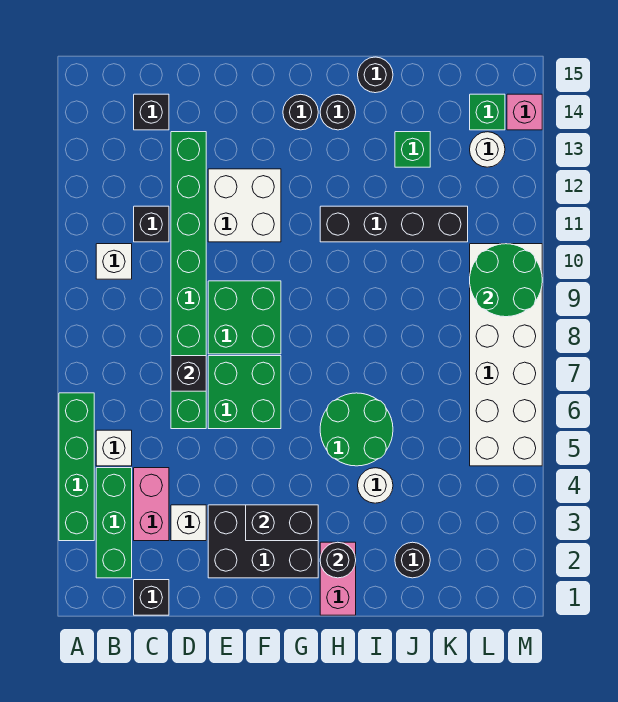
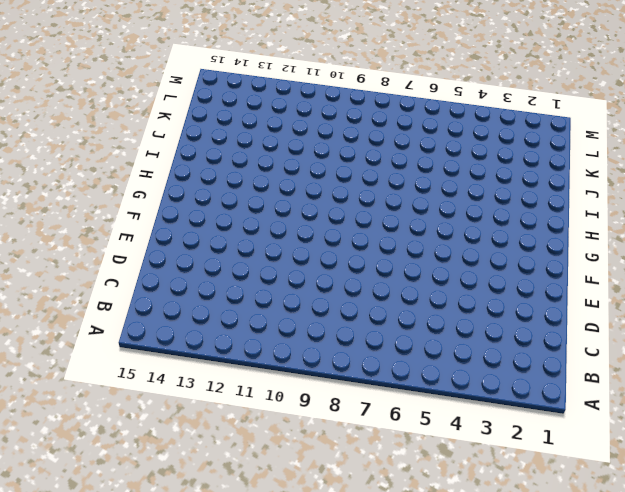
none -> green brick A3:A6 level 1
none -> green brick B2:B4 level 1
none -> white brick B5 level 1
none -> white brick B10 level 1

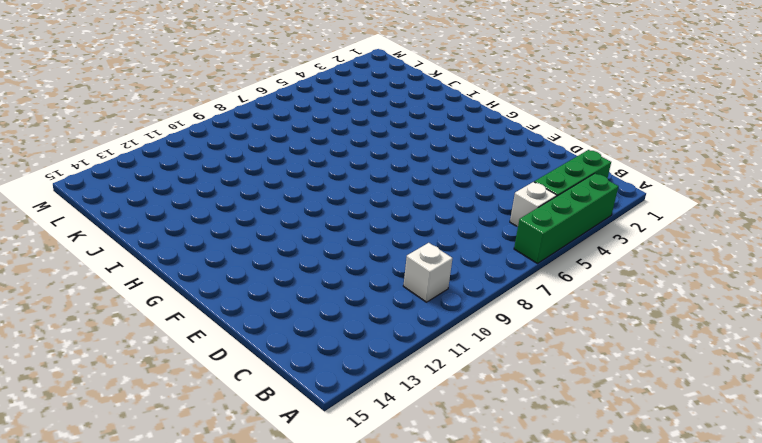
none -> black brick C1 level 1
none -> pink brick C3:C4 level 1
none -> black brick C11 level 1
none -> black brick C14 level 1

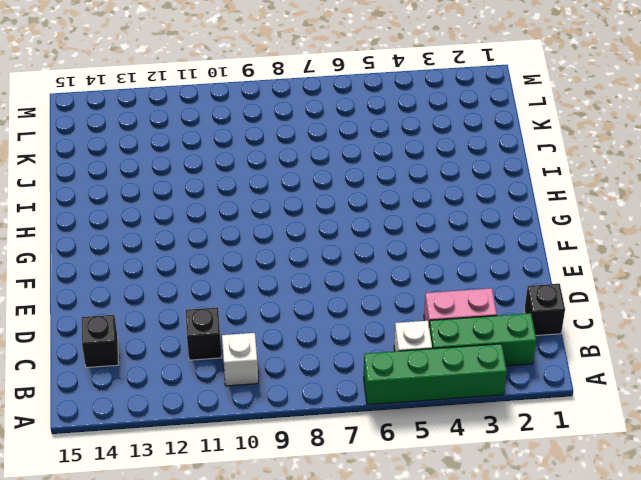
none -> white brick D3 level 1
none -> green brick D6:D13 level 1
none -> black brick E2:G3 level 1
none -> green brick E6:F7 level 1

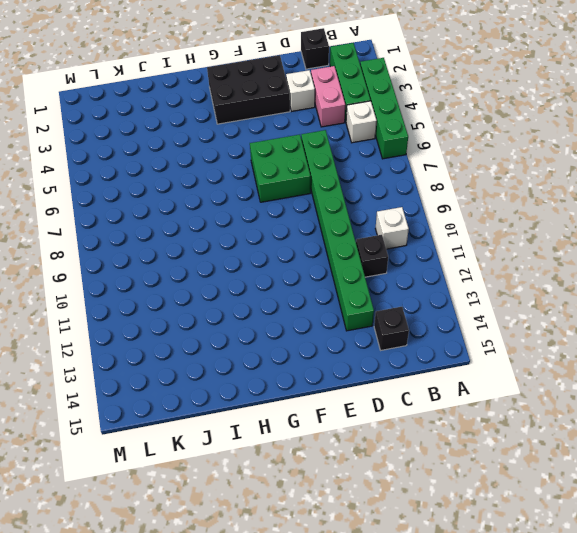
none -> green brick E8:F9 level 1
none -> white brick E11:F12 level 1
none -> black round brick G14 level 1
none -> pink brick H1:H2 level 1

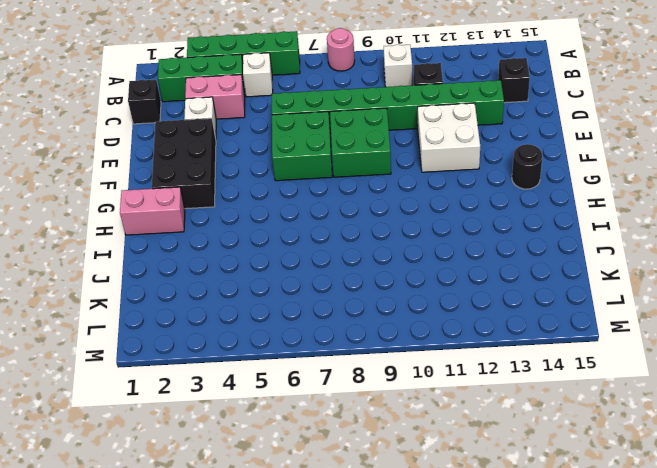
pink round brick A8 level 1 -> none
none -> green round brick H5:I6 level 1
none -> black brick H11:K11 level 1
none -> black round brick H14 level 1
none -> white round brick I4 level 1

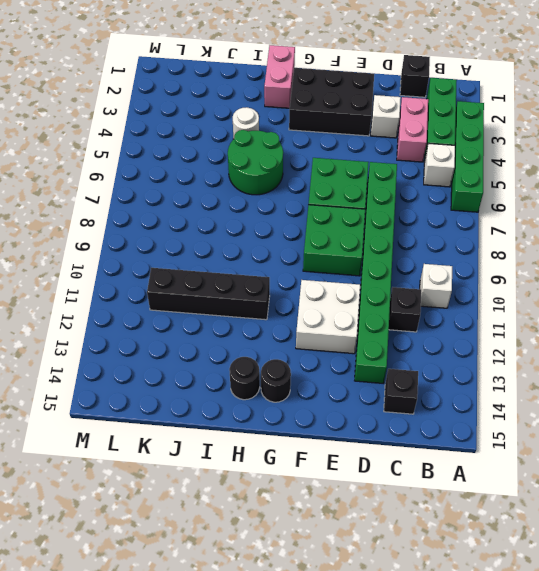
none -> black round brick I15 level 1
none -> black round brick J2 level 1
none -> green brick J13 level 1
none -> white brick L5:M10 level 1

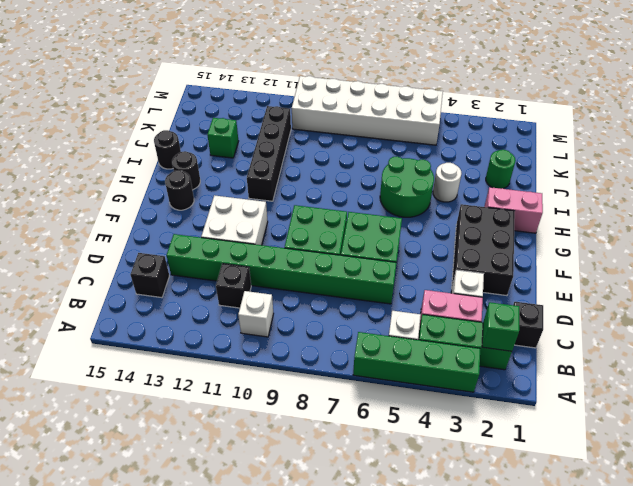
green brick B2 level 2 -> green brick L14 level 1
green round brick J2 level 1 -> black round brick J2 level 1
none -> white round brick L13 level 1
none -> pink brick M14 level 1
none -> black brick D7 level 2
none -> black brick F3:G3 level 2

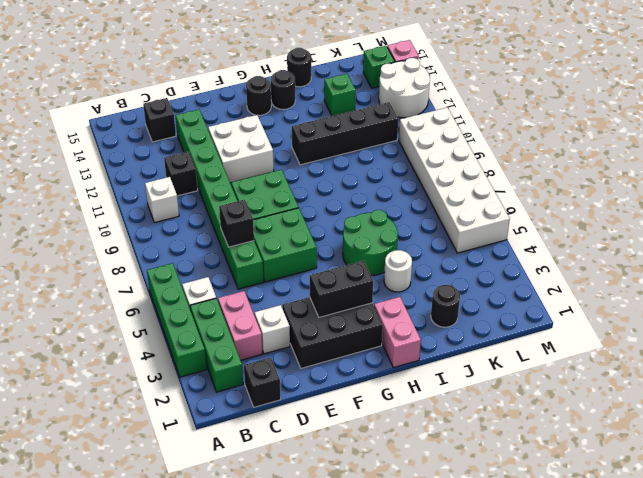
white round brick L12:M13 level 1 -> white round brick L13 level 1
none -> black round brick H2 level 2
none -> green round brick L9:M10 level 2

